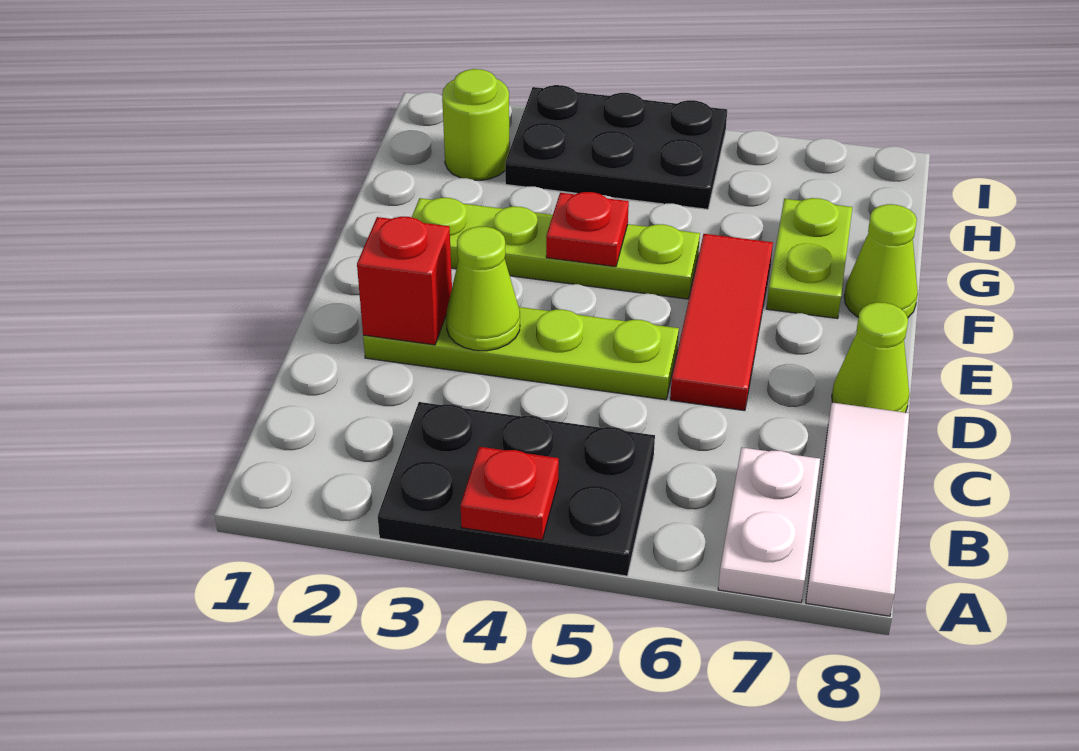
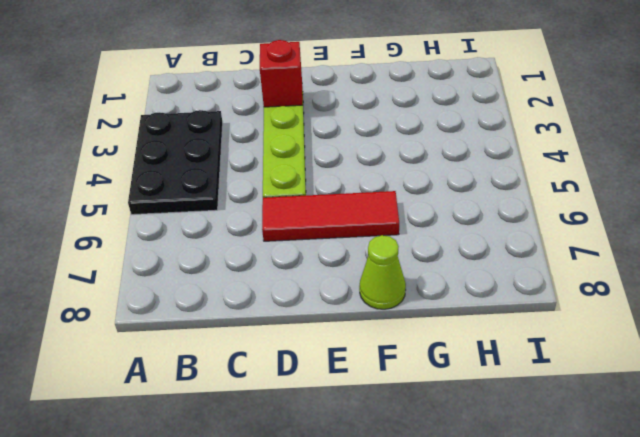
none -> white plate A7:B7 level 1
none -> white tile A8:C8 level 1
none -> lime cone D8 level 1

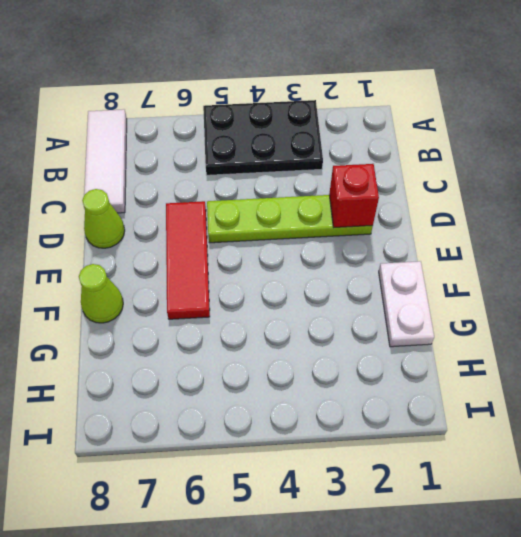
white plate F1:G1 level 1 -> white plate A7:B7 level 1
none -> lime plate F2:F5 level 1
none -> lime plate F7:G7 level 1
none -> lime round brick H2 level 1

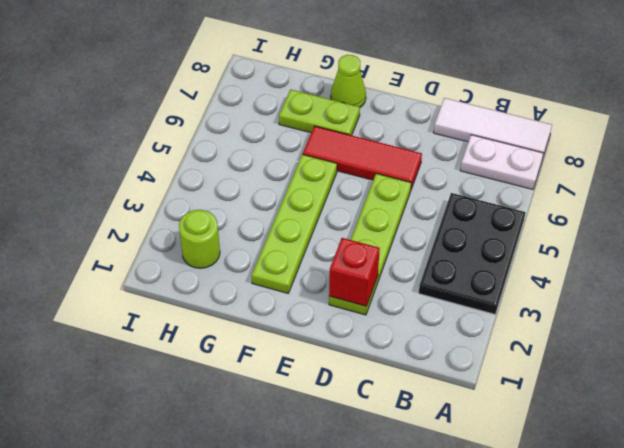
none -> lime cone D8 level 1
none -> black plate H3:I5 level 1
none -> red plate A4 level 2

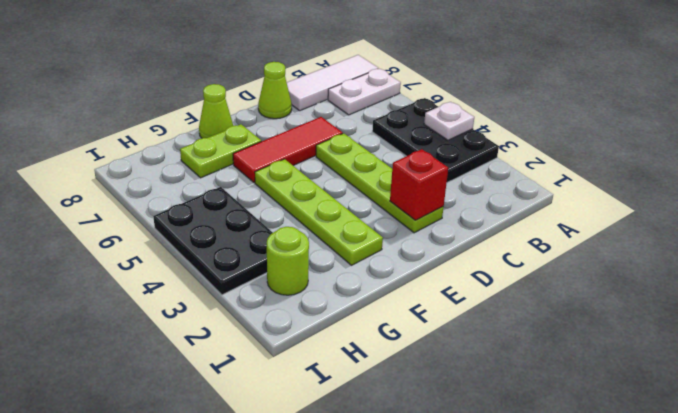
white plate A4 level 2 -> red plate A4 level 2
none -> lime cone D3 level 2
none -> red plate F4 level 2

